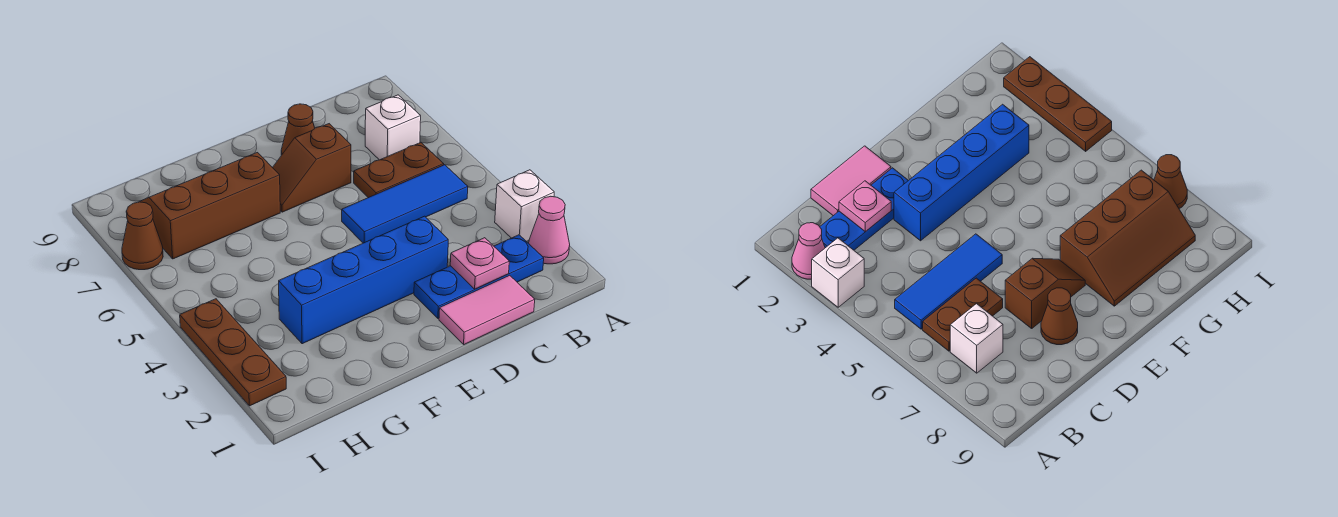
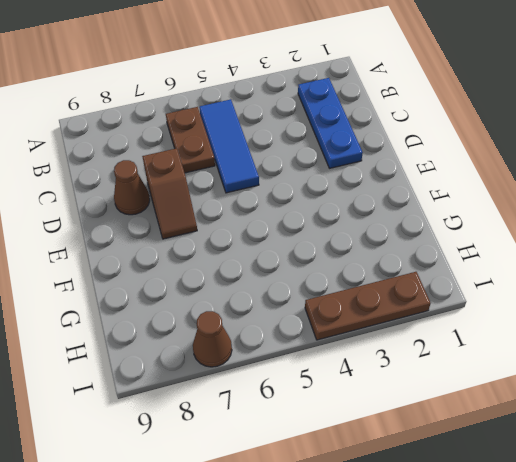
none -> pink cone A2 level 1
none -> white brick A3 level 1
none -> white brick B7 level 1

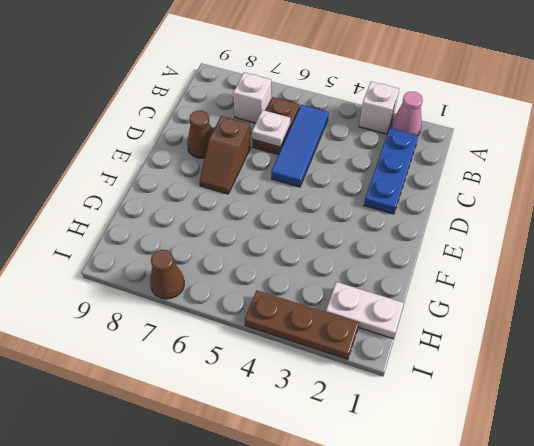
white plate C6 level 2 -> none
white plate H1:H2 level 1 -> none
none -> pink tile C1:D1 level 1
none -> blue brick D3:G3 level 1
none -> brown slope F7:H8 level 1 top 7

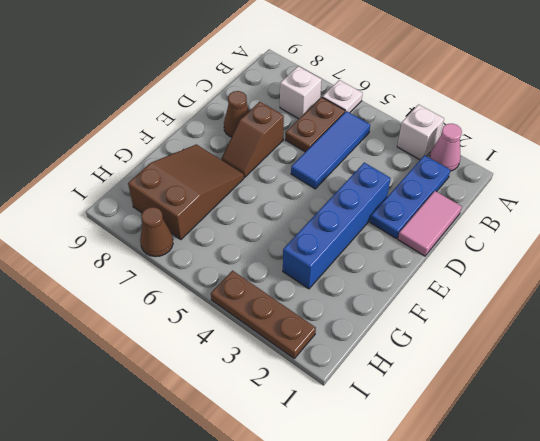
white plate A6 level 1 -> none
brown slope F7:H8 level 1 top H -> brown slope F7:H8 level 1 top 7
none -> pink plate C2 level 2

